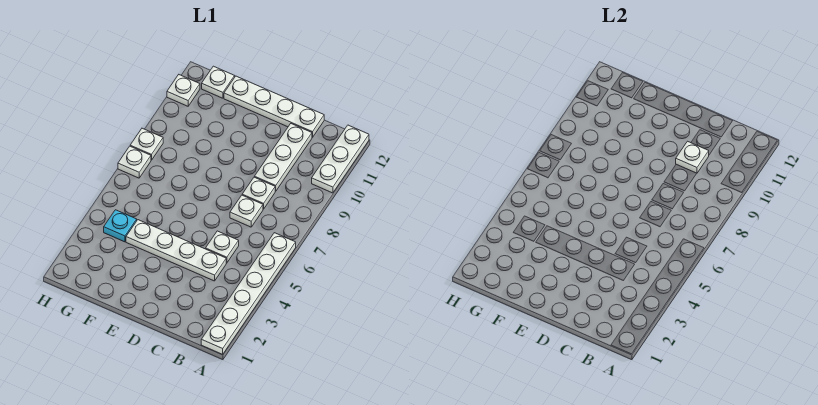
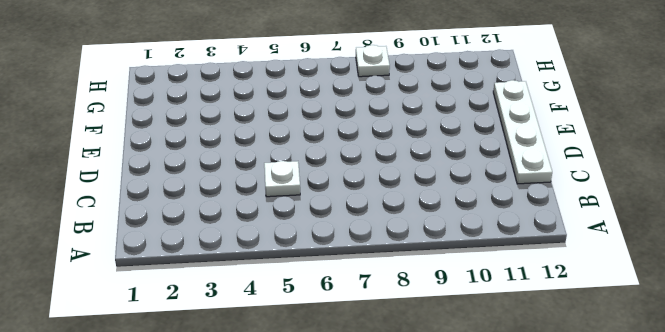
none -> white plate A1:A6 level 1
none -> white plate A10:A12 level 1
none -> white plate C4:F4 level 1

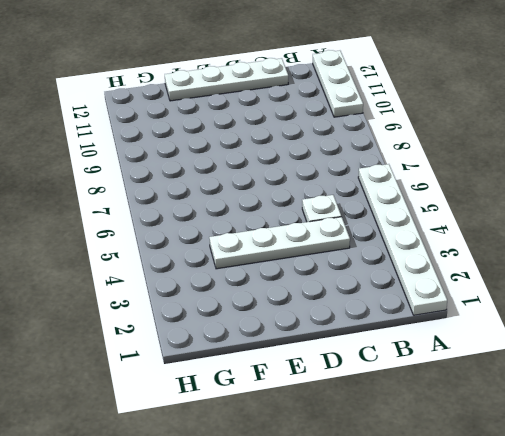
none -> white plate C7 level 1
none -> white plate C8 level 1
none -> white plate C9:C11 level 1

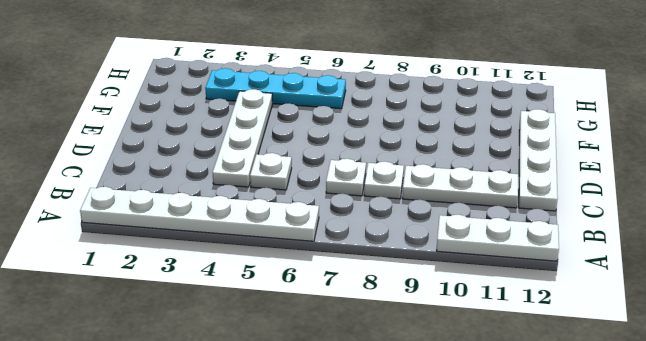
cyan plate G3:G6 level 1 -> cyan plate G4 level 1
none -> white plate G12 level 1
none -> white plate H7 level 1
none -> white plate H8 level 1

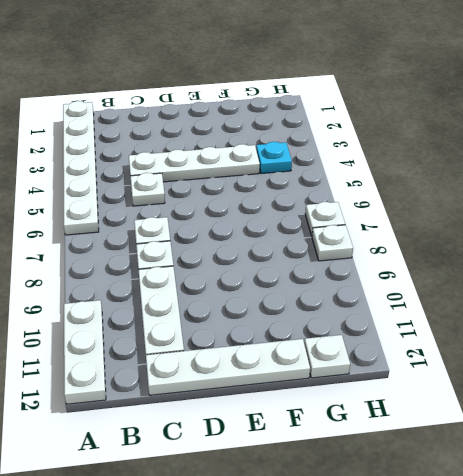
none -> white plate H11 level 1
none -> white plate C10 level 2

